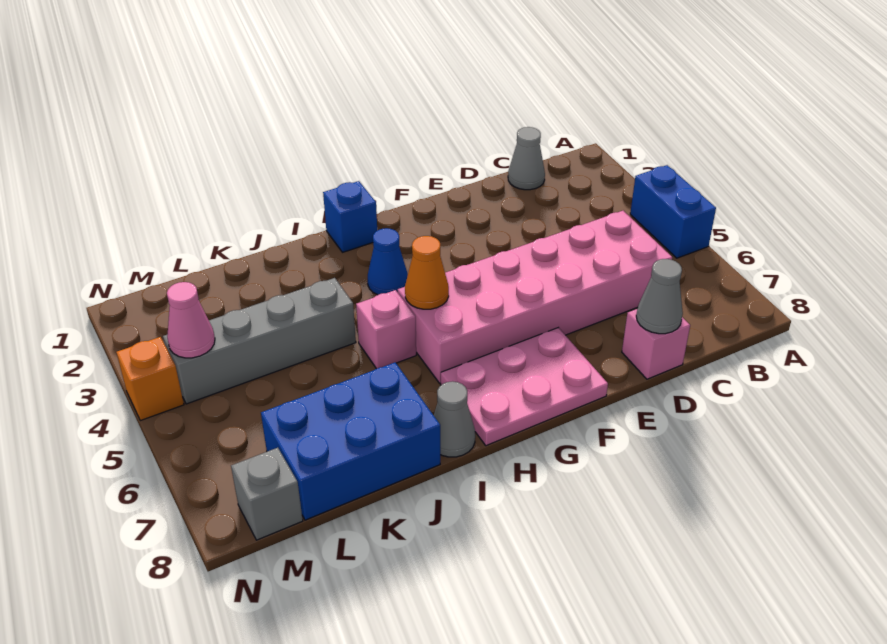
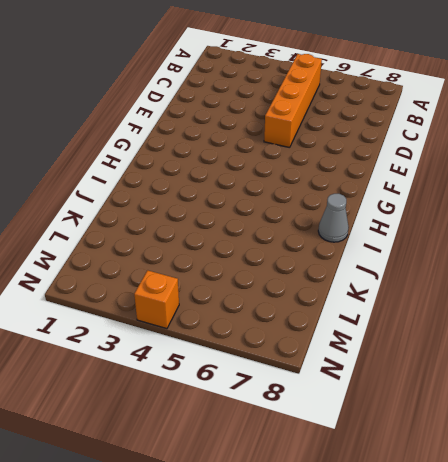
orange brick B5:E5 level 1 -> pink brick C5:H6 level 1
none -> blue brick A4:A5 level 1
none -> grey cone C1 level 1
none -> pink brick D8 level 1

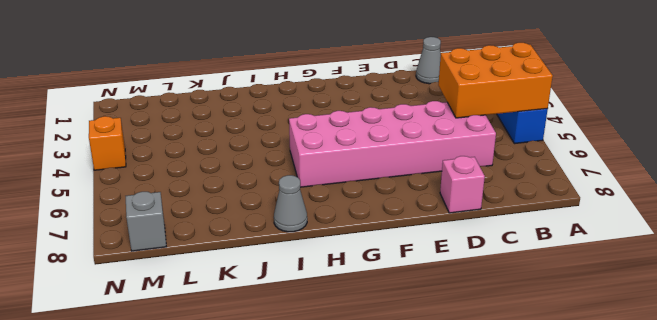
orange brick A4:C5 level 2 -> none
none -> pink plate F7:H8 level 1
none -> blue brick H1 level 1
none -> blue cone H3 level 1

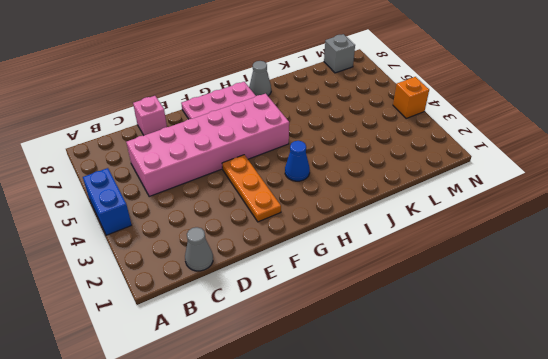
orange plate F2:F4 level 1 -> none
none -> blue brick H1 level 1
none -> pink brick I5 level 1
none -> grey brick J4:M4 level 1

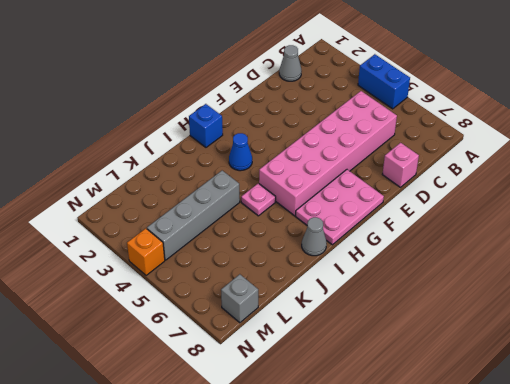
pink plate I5 level 1 -> pink brick I5 level 1
none -> blue brick J7:L8 level 1
none -> grey cone D8 level 2
none -> orange cone H5 level 2

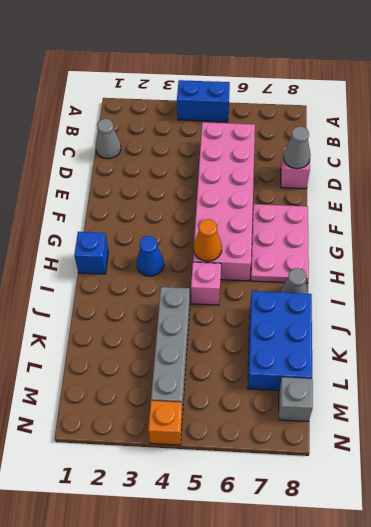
none -> pink cone M4 level 2

